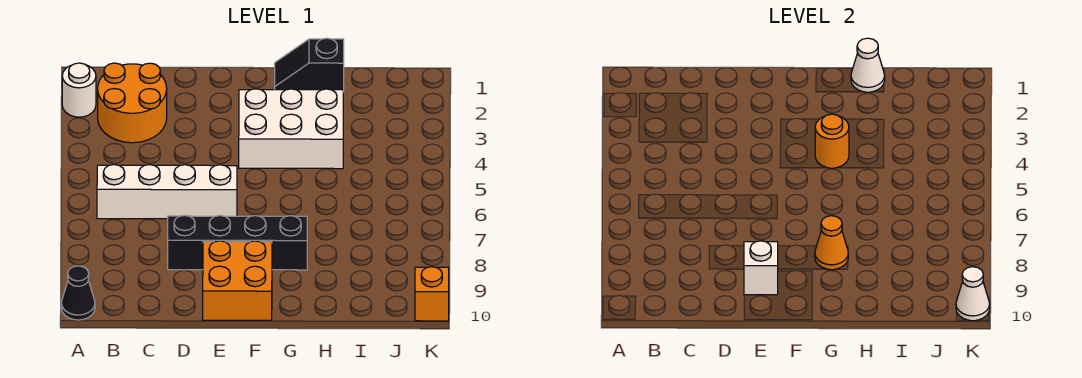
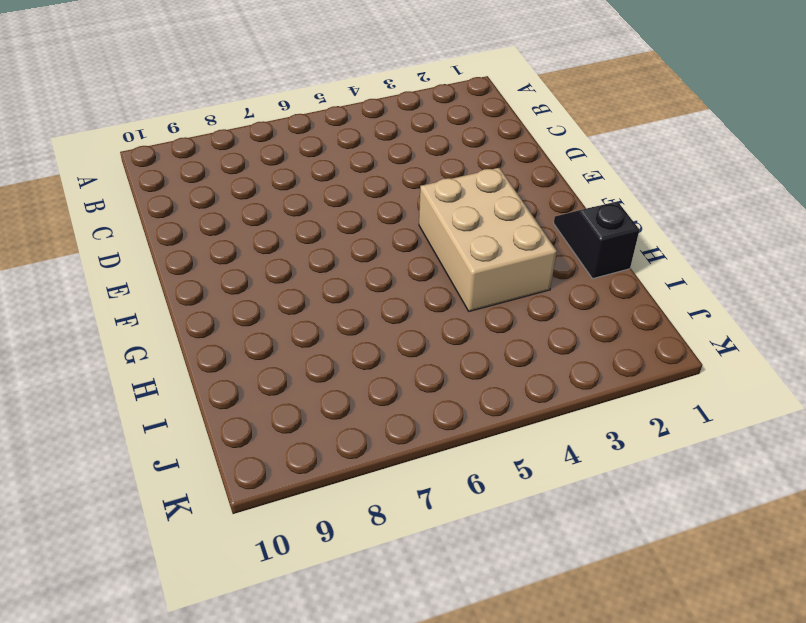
tan brick F3:H4 level 1 -> white brick F3:H4 level 1
none -> white round brick A2 level 1
none -> black cone A10 level 1
none -> orange round brick B2:C3 level 1

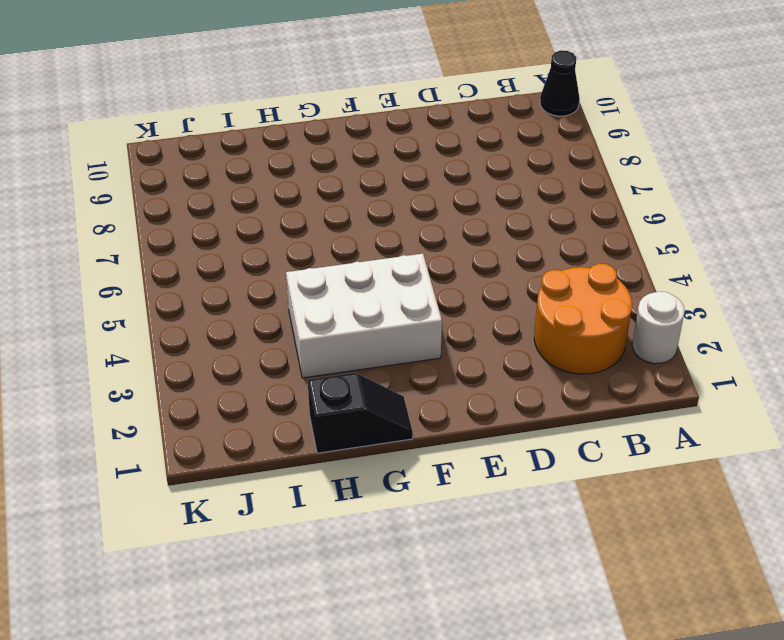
none -> white brick B6:E6 level 1
none -> black brick D8:G8 level 1
none -> orange brick E9:F10 level 1

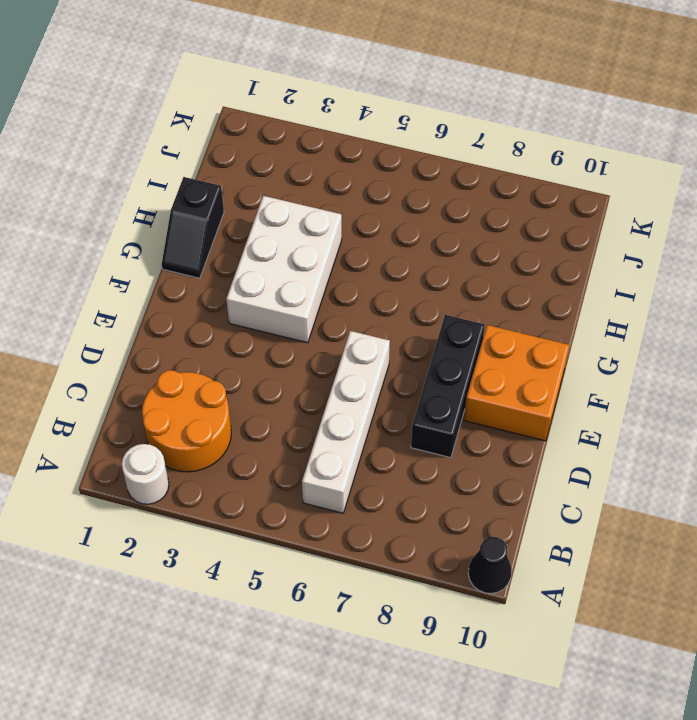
black brick D8:F8 level 1 -> black brick D8:G8 level 1
none -> orange brick K10 level 1
none -> white brick E9 level 2
none -> orange round brick G4 level 2

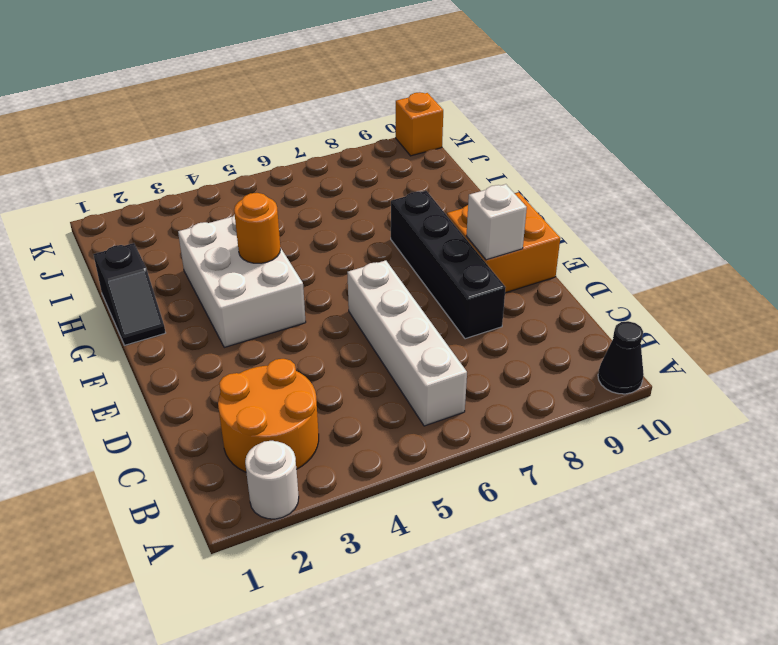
none -> orange cone G8 level 2
none -> white cone H1 level 2
none -> white cone K10 level 2

